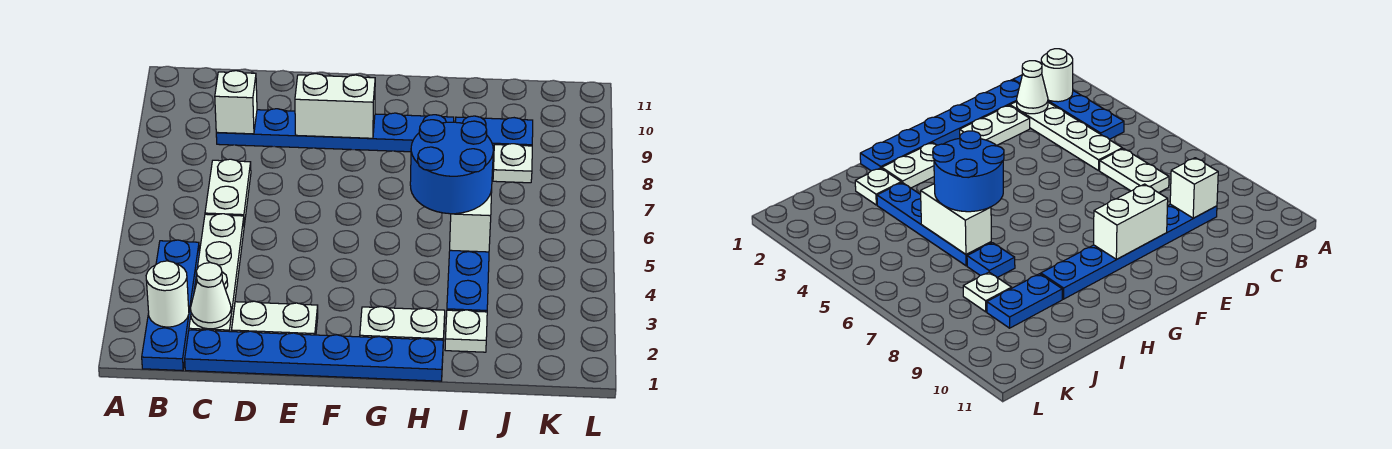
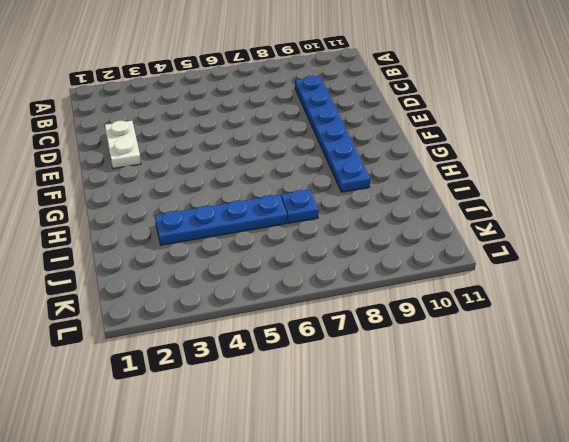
none -> blue plate B1:B4 level 1
none -> blue plate C1:H1 level 1
none -> white plate C2:C5 level 1

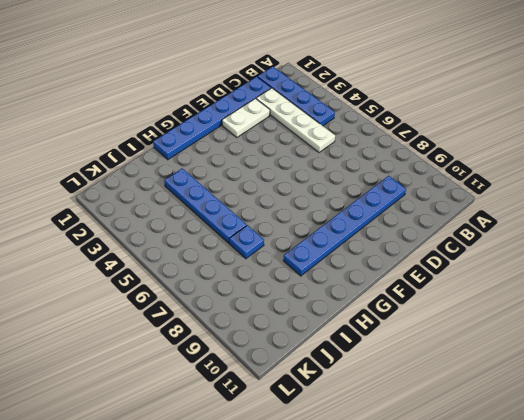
none -> white plate C6:C7 level 1
none -> white plate G2:H2 level 1
none -> white plate I2 level 1

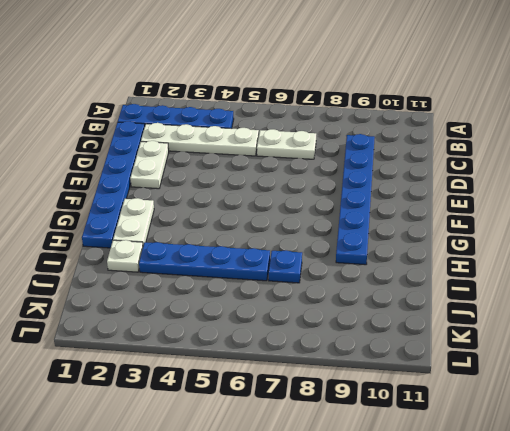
none -> blue plate I9:J9 level 1
none -> white plate J8 level 1
none -> white round brick B2 level 2

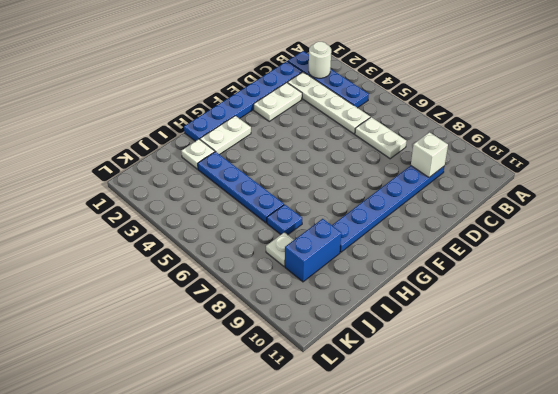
blue brick I9:J9 level 1 -> blue plate I9:J9 level 1
none -> white cone C2 level 2
none -> white brick E9:F9 level 2
none -> white brick I5:I6 level 2

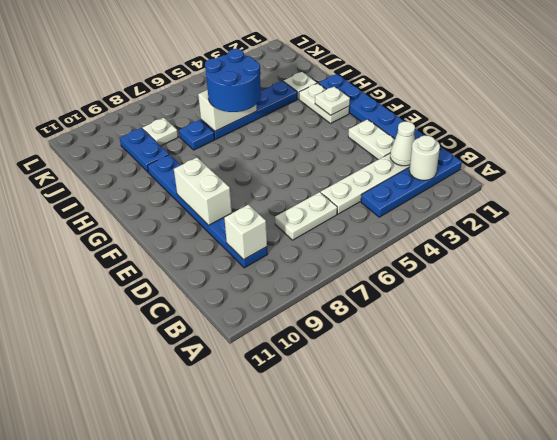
white plate G2 level 2 -> none

